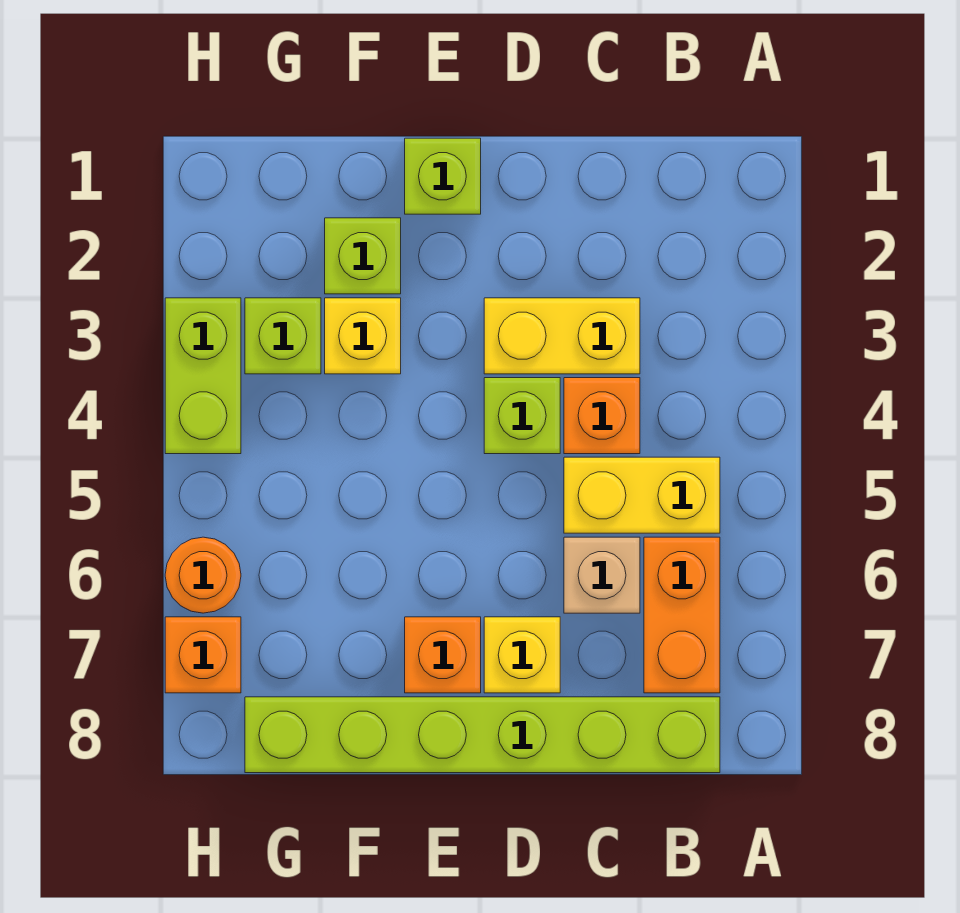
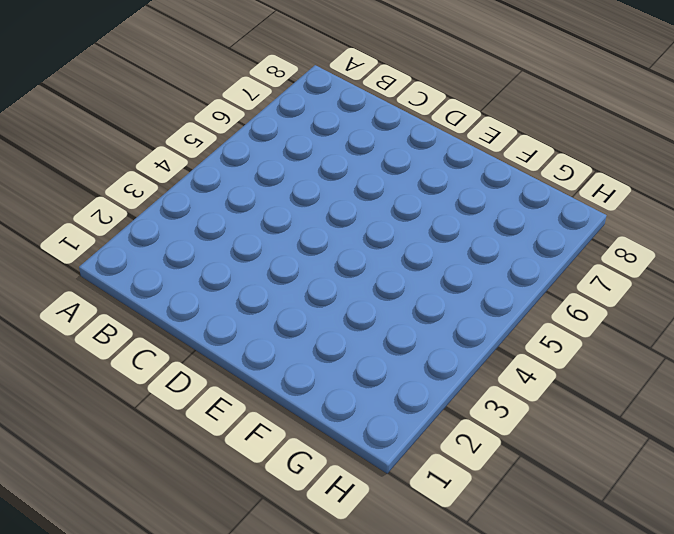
none -> yellow brick B5:C5 level 1
none -> orange brick B6:B7 level 1
none -> lime brick B8:G8 level 1

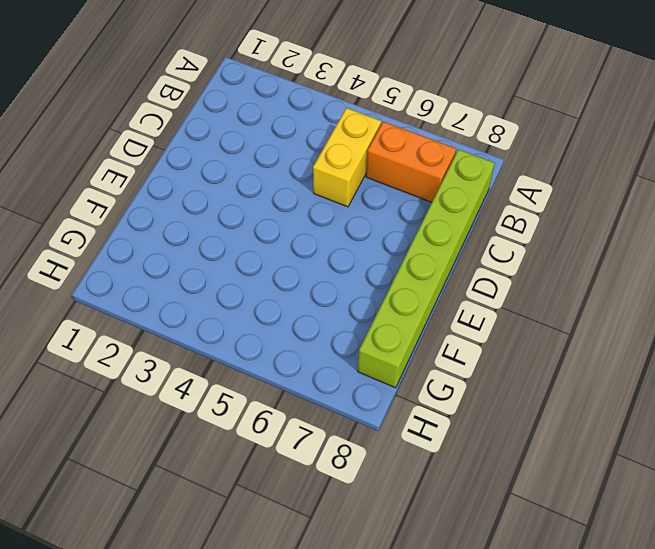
none -> yellow brick C3:D3 level 1
none -> orange brick C4 level 1
none -> tan brick C6 level 1

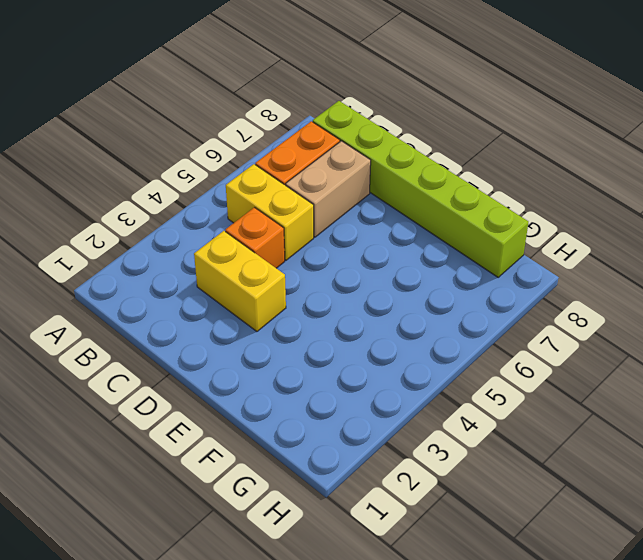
tan brick C6:C7 level 1 -> tan brick C6 level 1
none -> lime brick D4 level 1
none -> yellow brick D7 level 1
none -> lime brick E1 level 1

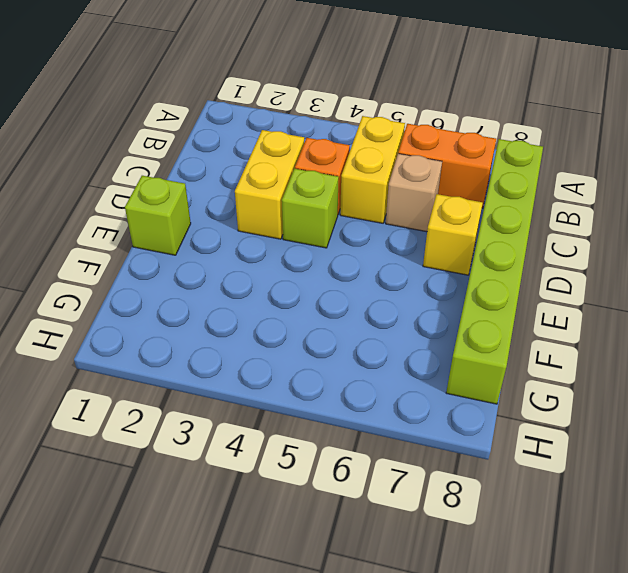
none -> orange brick E7 level 1
none -> lime brick F2 level 1
none -> yellow brick F3 level 1

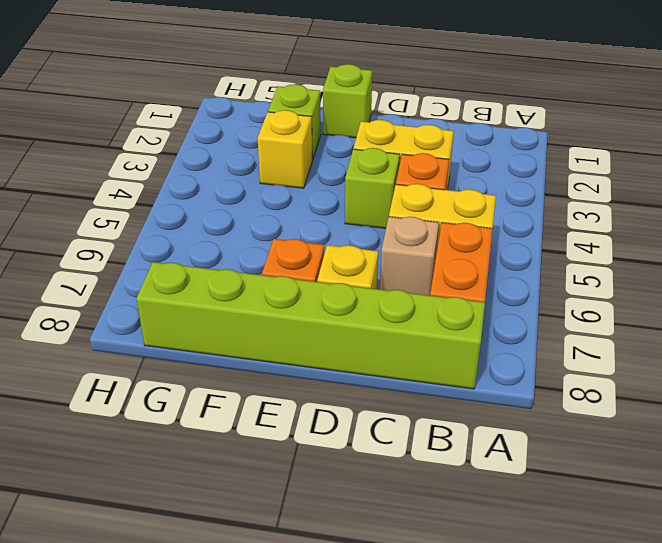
none -> lime brick G3 level 1
none -> lime brick H3:H4 level 1
none -> orange round brick H6 level 1

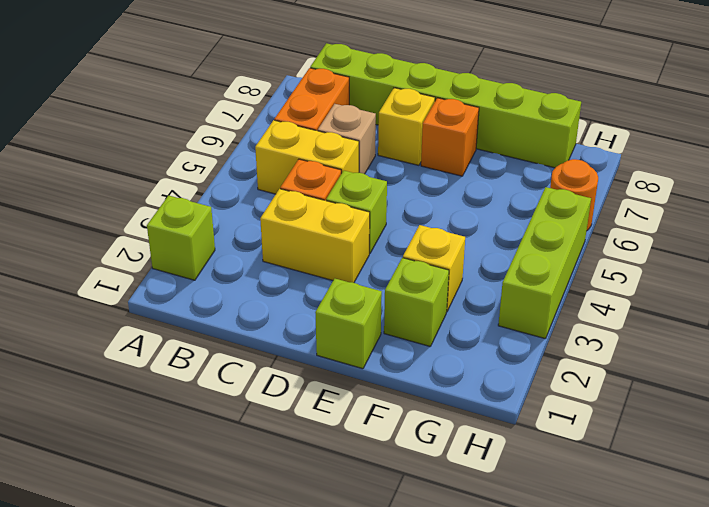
lime brick A2 level 1 -> lime brick G3 level 1
lime brick H3:H5 level 1 -> lime brick H3:H4 level 1
none -> orange brick H7 level 1

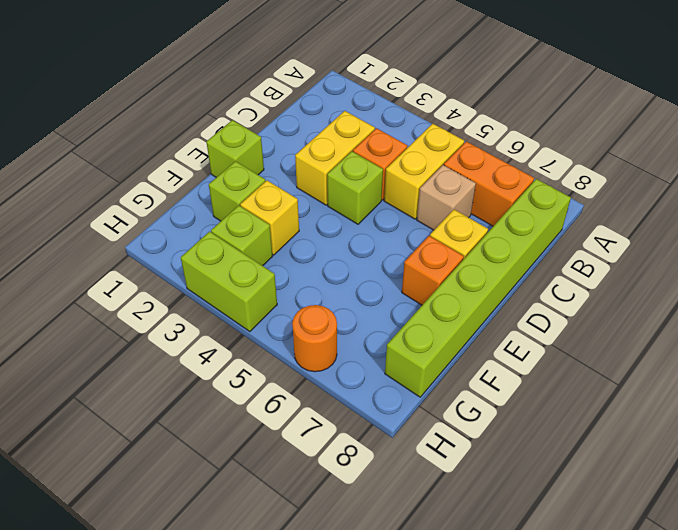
none -> orange brick H7 level 1

